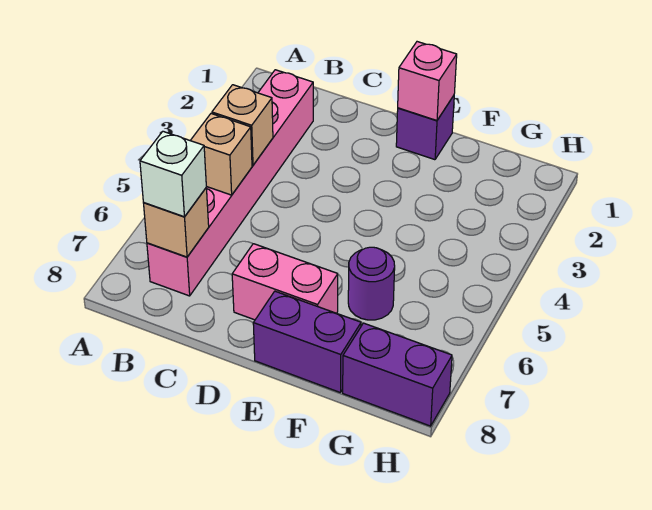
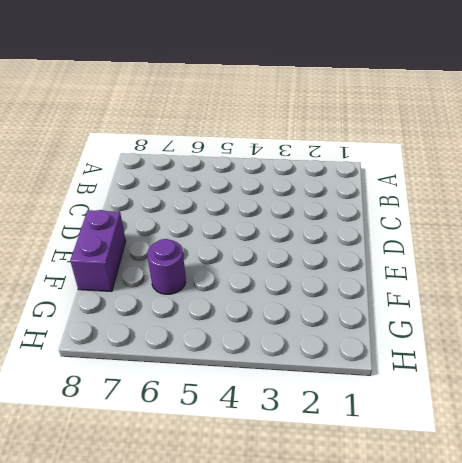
none -> pink brick B2:B7 level 1
none -> pink brick D7:E7 level 1

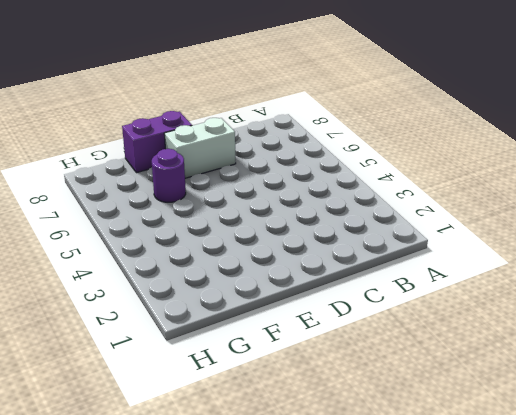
white brick D7:E7 level 1 -> pink brick D7:E7 level 1
none -> pink brick B2:B7 level 1
none -> purple brick E1 level 1

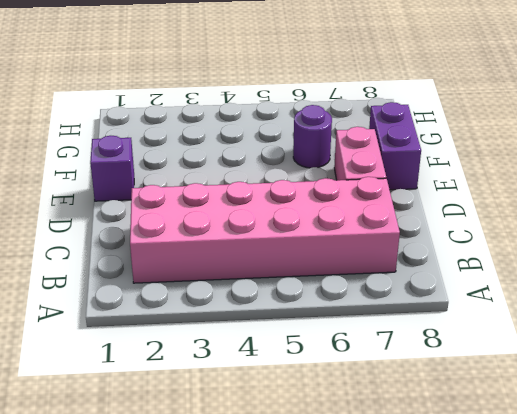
pink brick B2:C7 level 1 -> pink brick B2:B7 level 1
none -> purple brick G8:H8 level 1
none -> tan brick B4 level 2

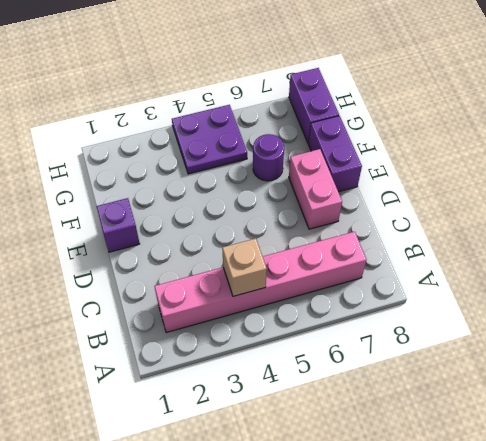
purple plate G4:H5 level 1 -> none
none -> tan brick B5 level 2
none -> tan brick B7 level 2

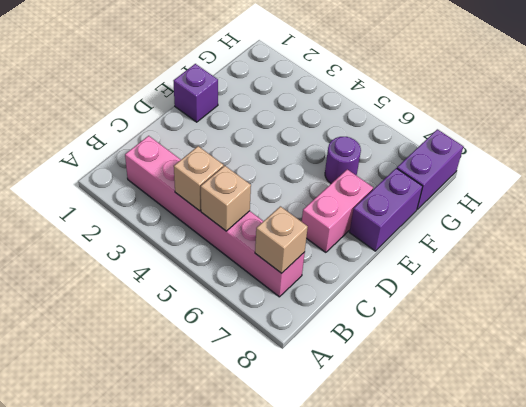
none -> pink brick E1 level 2
none -> white brick B7 level 3

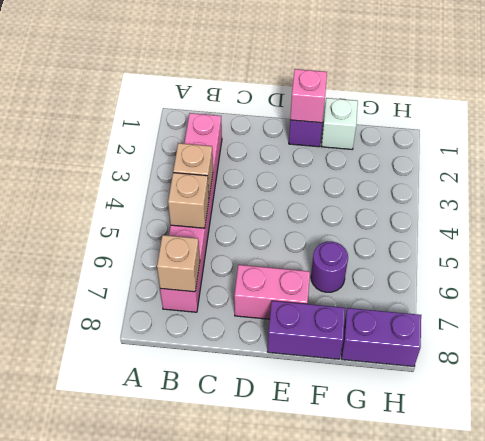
white brick F1 level 1 -> white brick B7 level 3

